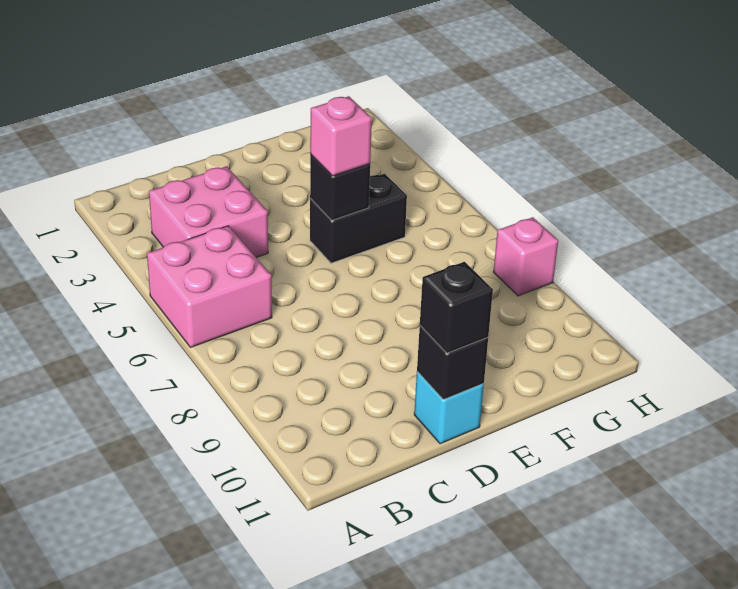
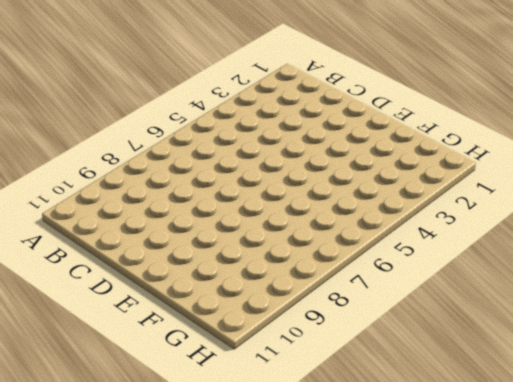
none -> pink brick A5:B6 level 1
none -> pink brick B3:C4 level 1

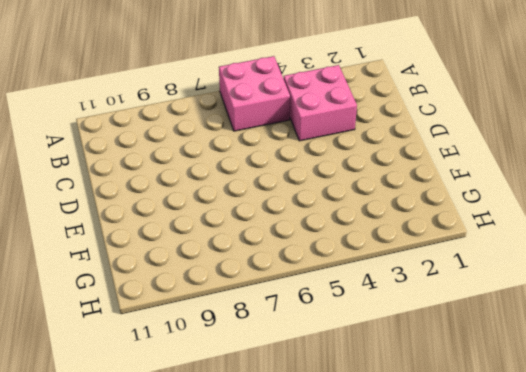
none -> cyan brick D11 level 1
none -> black brick E5:F5 level 1

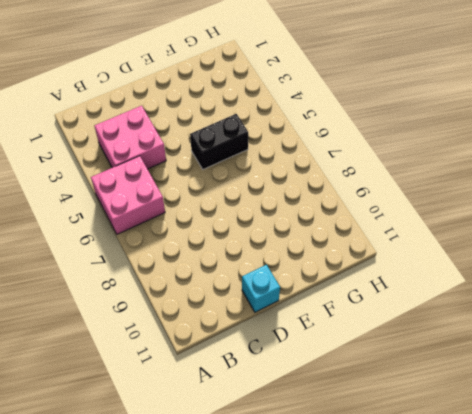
none -> pink brick H8 level 1
none -> black brick D11 level 2

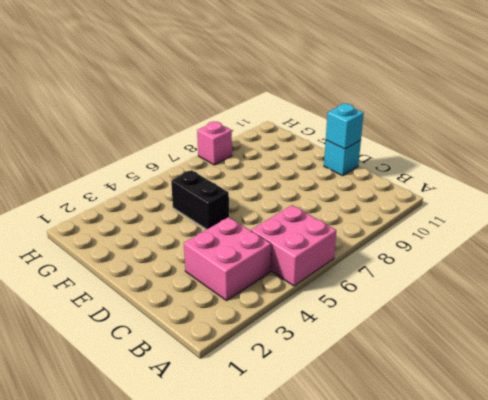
cyan brick D11 level 2 -> black brick D11 level 2
none -> black brick E5 level 2
none -> black brick D11 level 3

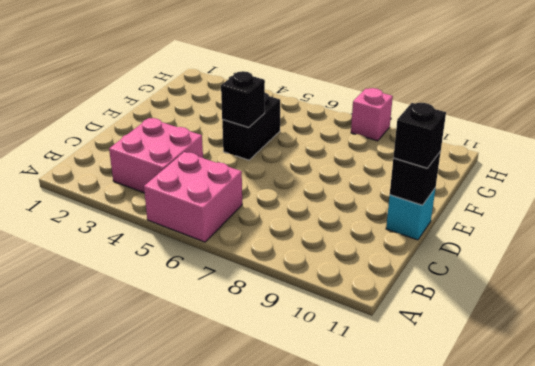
none -> pink brick E5 level 3

